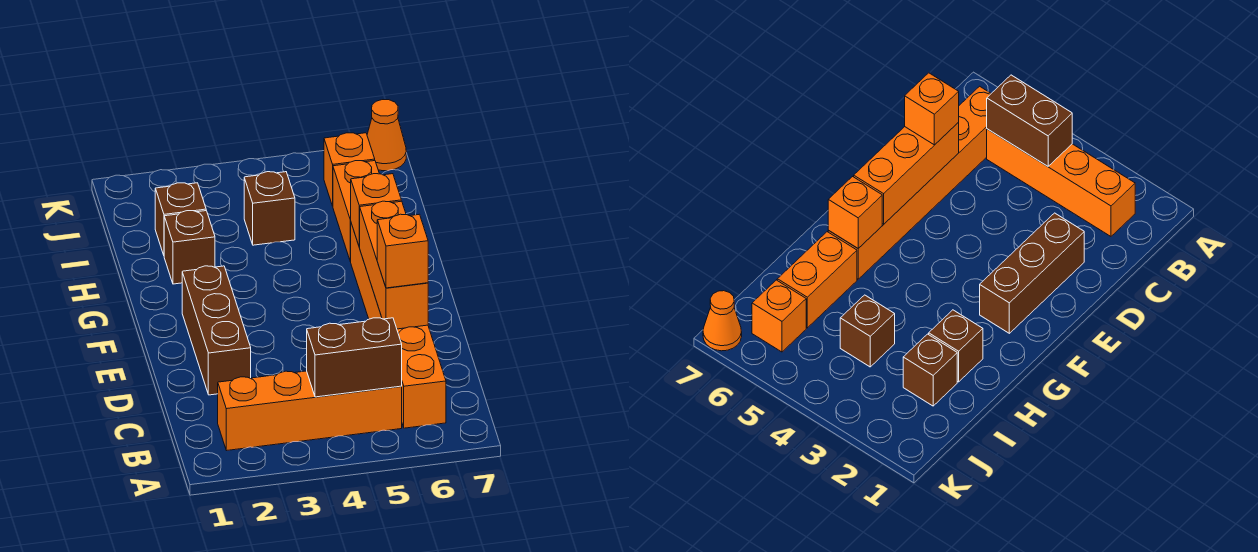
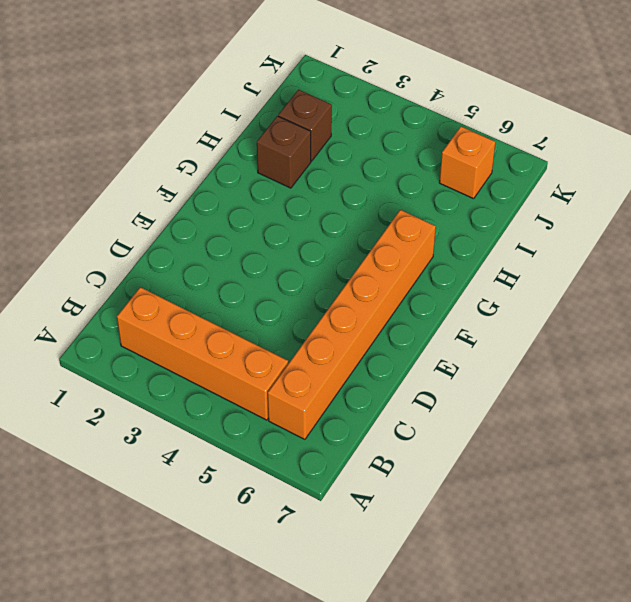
none -> brown brick D2:F2 level 1
none -> orange brick H6:I6 level 1
none -> brown brick I4 level 1

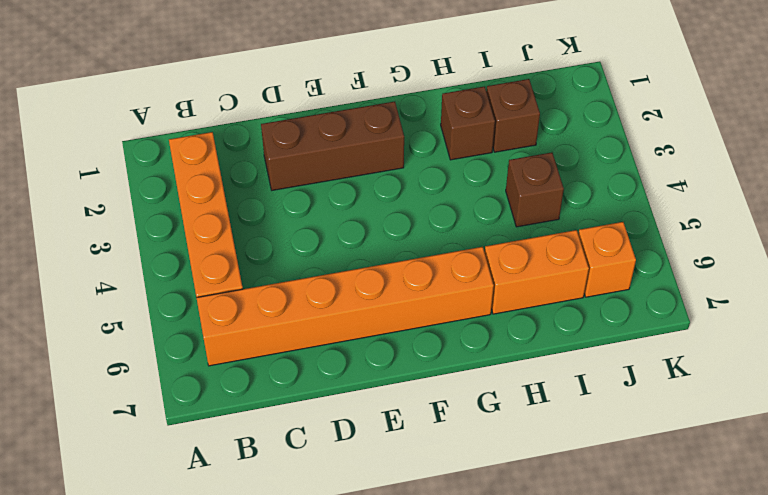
none -> orange cone K7 level 1
none -> brown brick B4:B5 level 2
none -> orange brick D6:F6 level 2

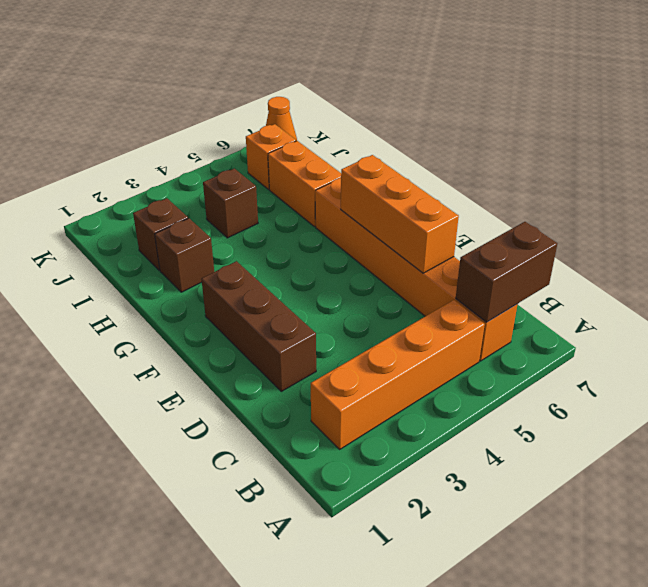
brown brick B6:B7 level 2 -> brown brick B4:B5 level 2
none -> orange brick G6 level 2
none -> orange brick D6 level 3

